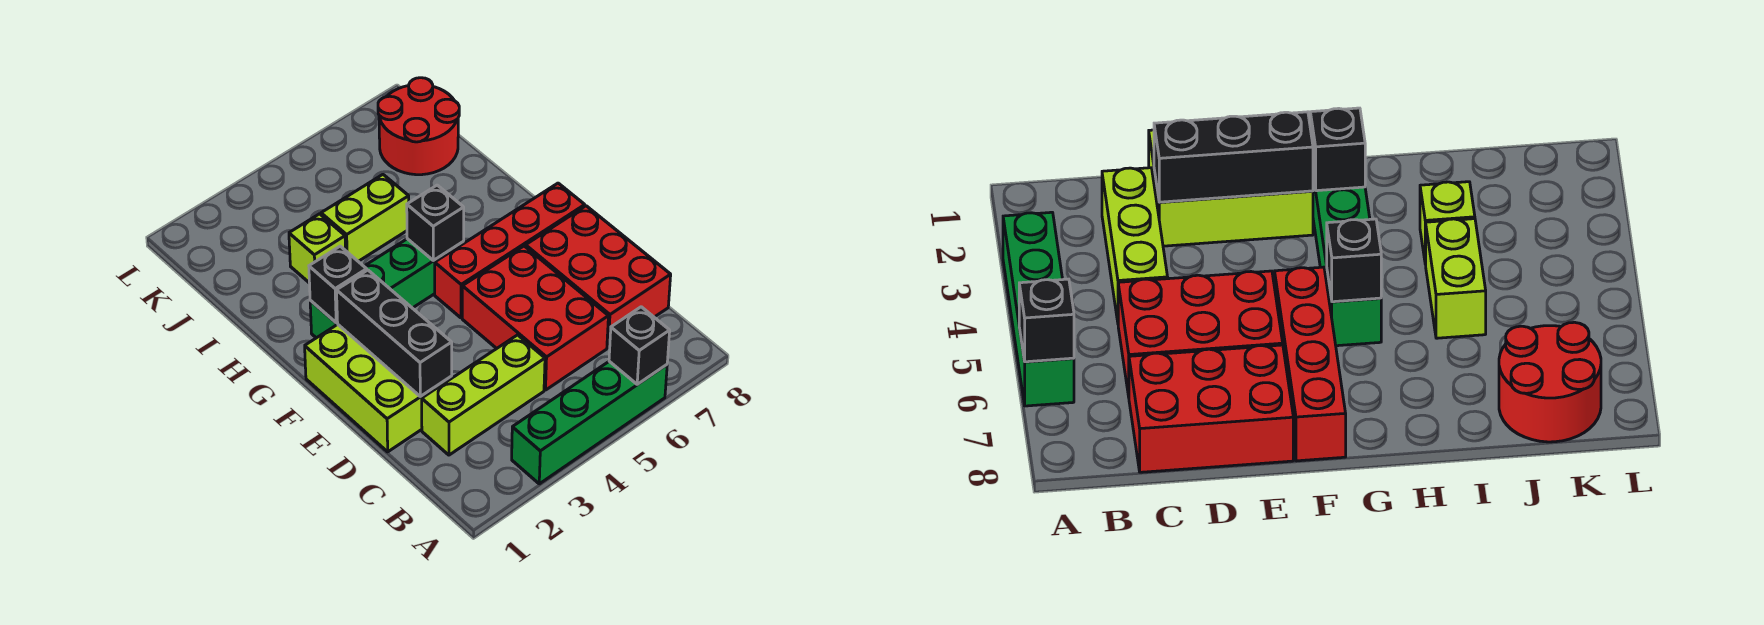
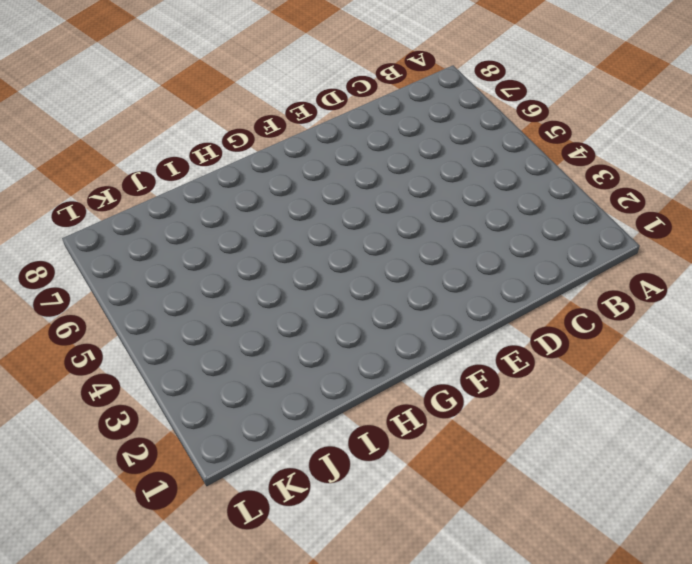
none -> green brick A3:A6 level 1
none -> lime brick C2:C4 level 1
none -> red brick C5:E6 level 1

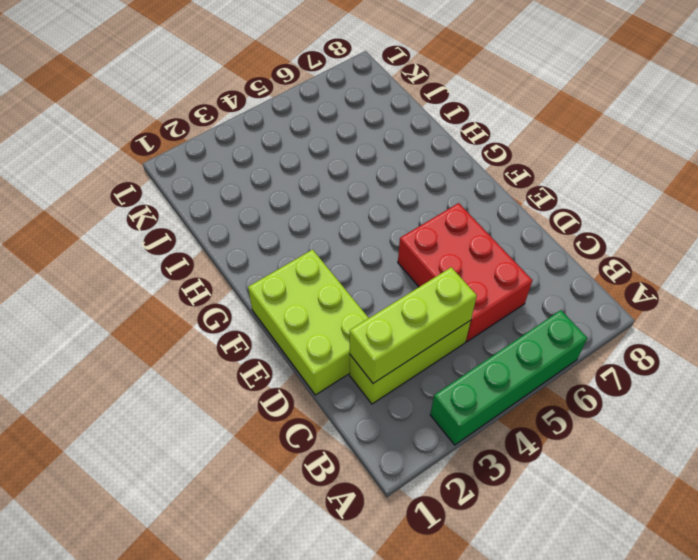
lime brick C2:C4 level 2 -> none
none -> red brick C7:E8 level 1
none -> red brick F5:F8 level 1
none -> green brick G2:G5 level 1

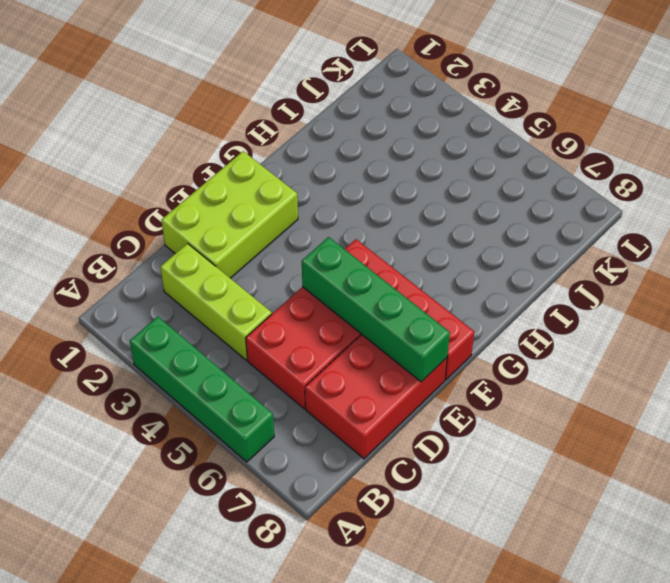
green brick E5:E8 level 2 -> green brick G2:G5 level 1
none -> lime brick I3 level 1
none -> lime brick I4:I5 level 1
none -> red round brick J7:K8 level 1

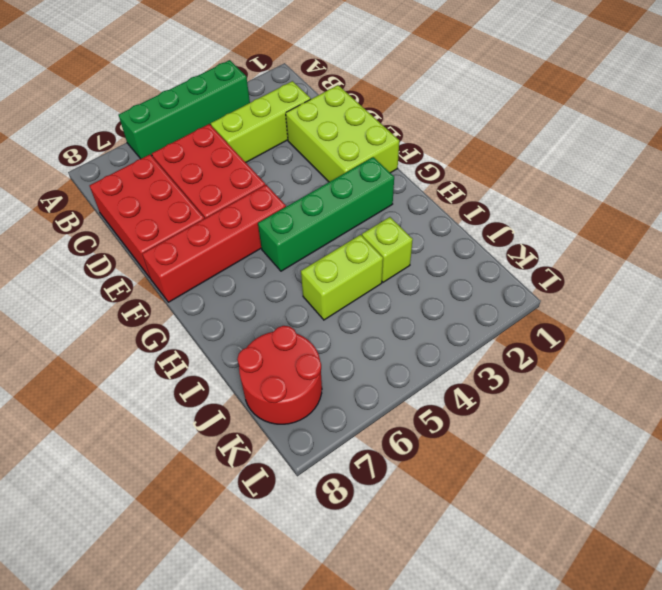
none -> black brick A6 level 2
none -> black brick D2:F2 level 2
none -> black brick G2 level 2

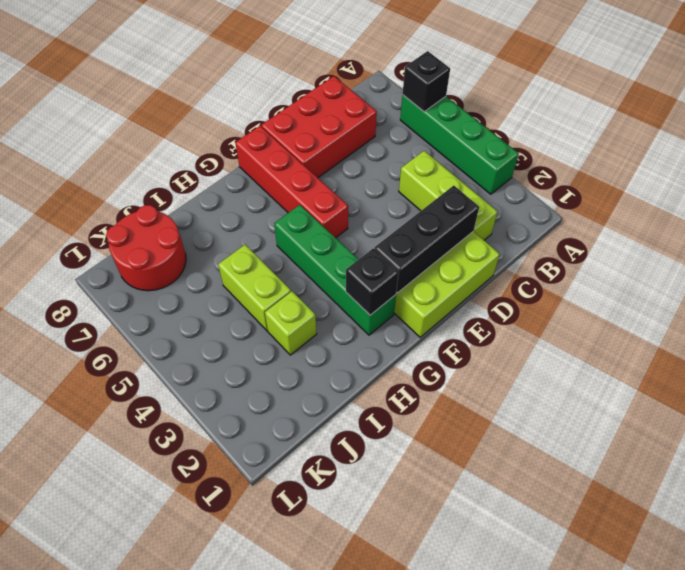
none -> red brick C5:E6 level 1
none -> black brick G5 level 2

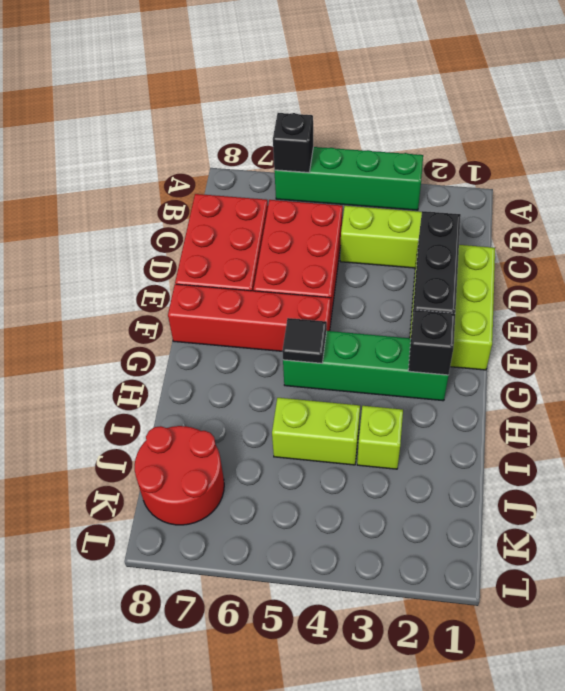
black tile G5 level 2 -> black brick G5 level 2

